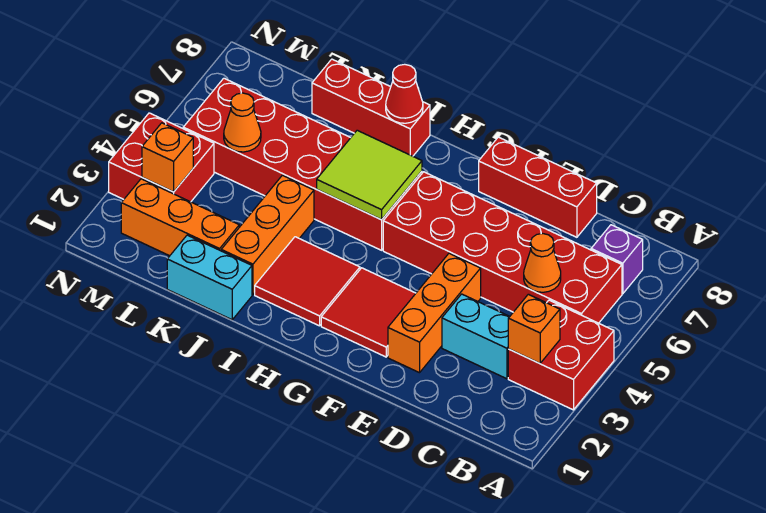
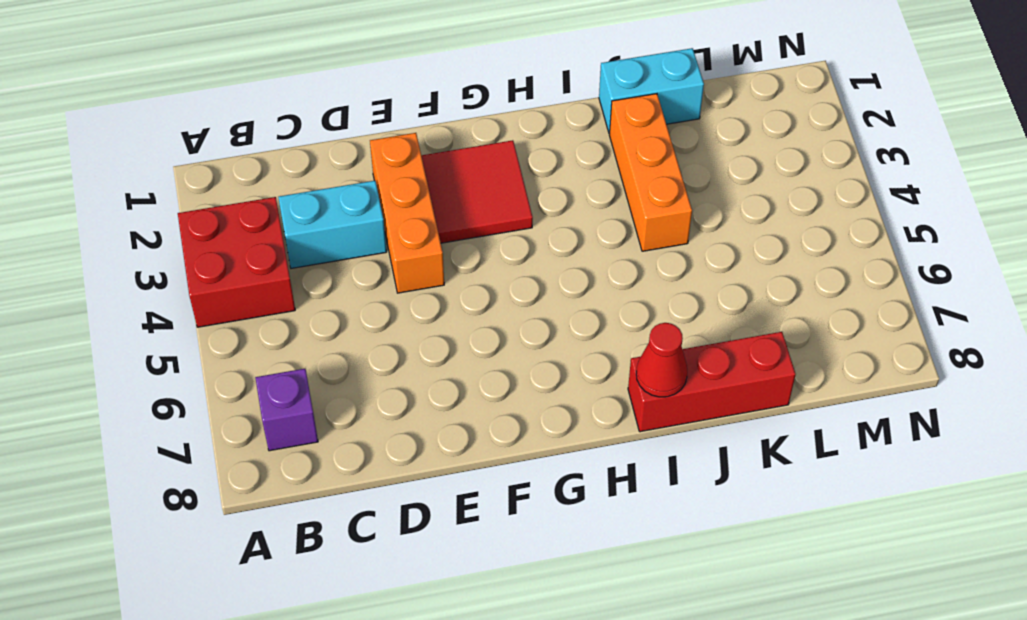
none -> red brick B5:G6 level 1
none -> red brick D8:F8 level 1
none -> red tile H2:I3 level 1

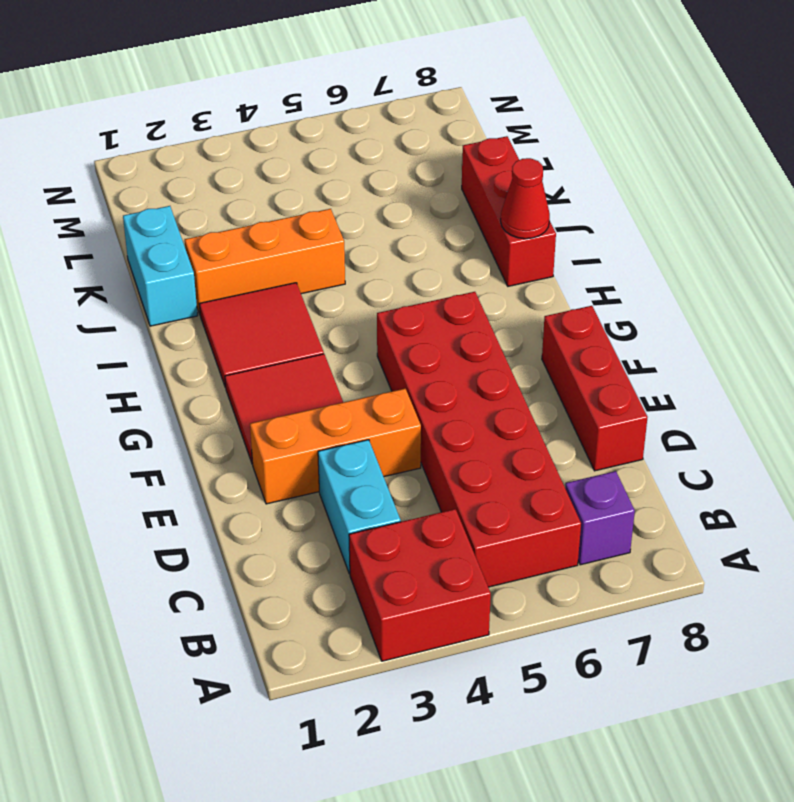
none -> red brick H5:M6 level 1
none -> orange brick K2:M2 level 1
none -> red brick M3:N4 level 1

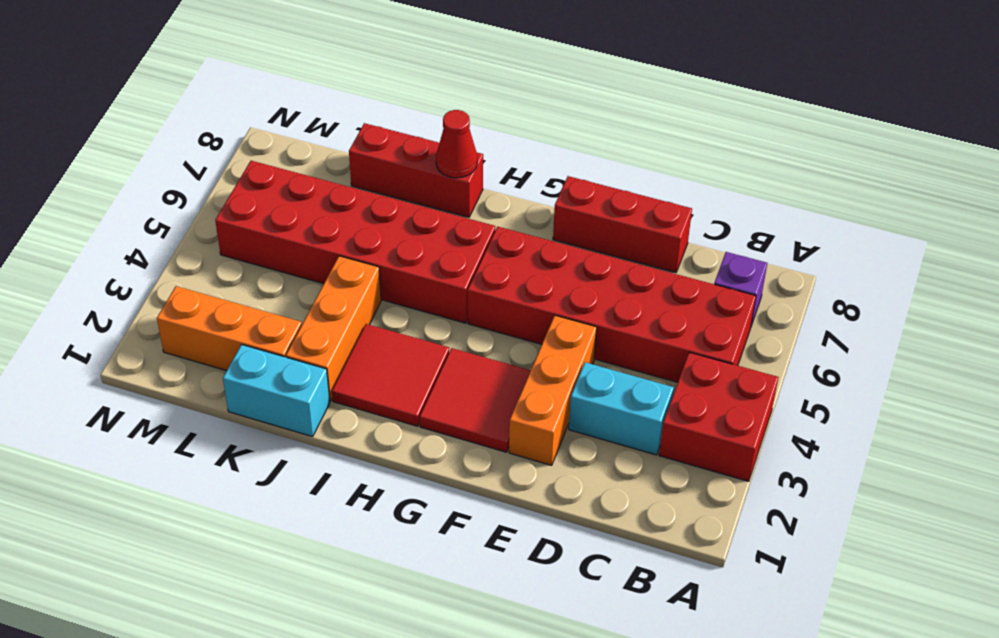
none -> red brick M3:N4 level 1
none -> orange brick B3 level 2
none -> orange cone C5 level 2

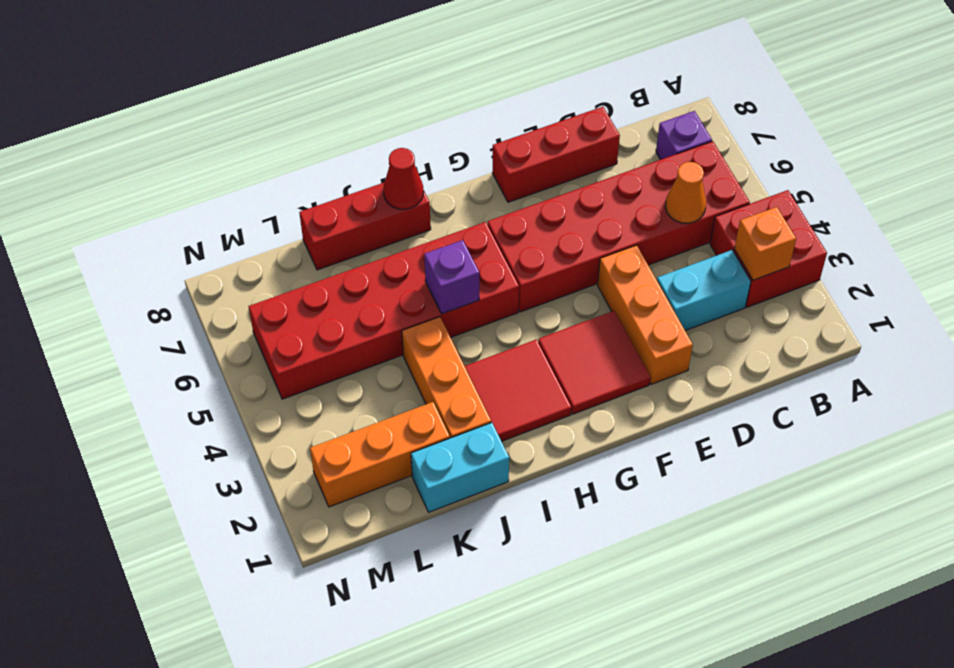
purple brick I5 level 2 -> lime tile H5:I6 level 2
none -> red brick M3:N4 level 1
none -> orange cone L5 level 2
none -> orange brick M3 level 2

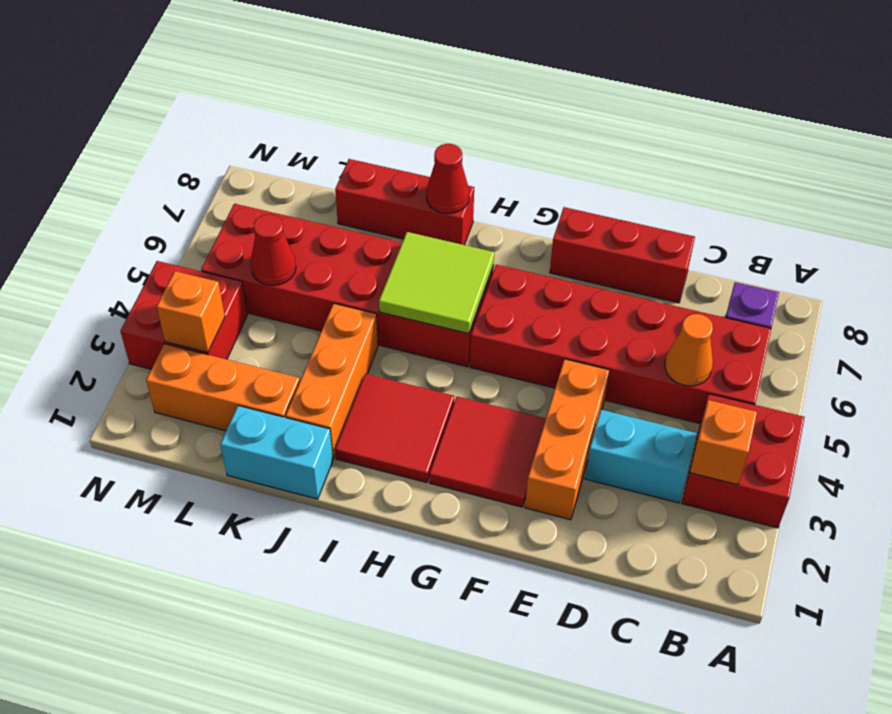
red cone L5 level 2 -> orange cone L5 level 2

